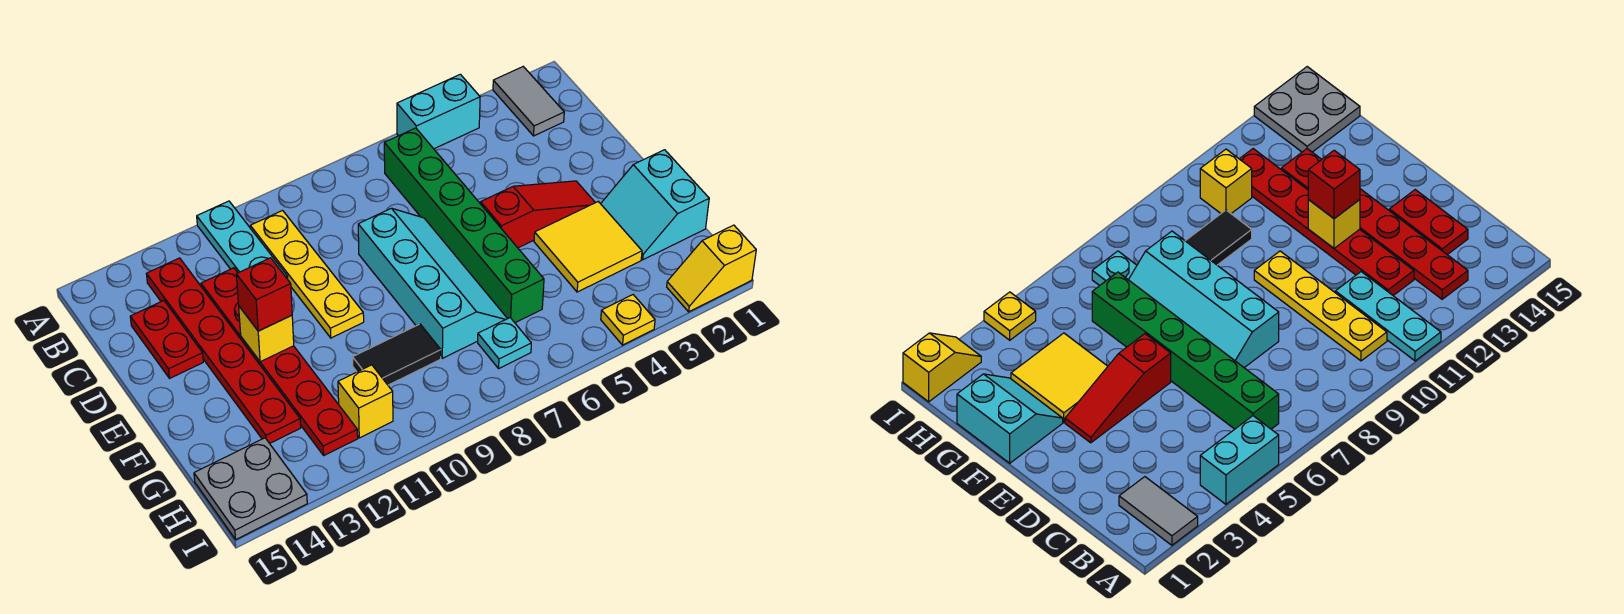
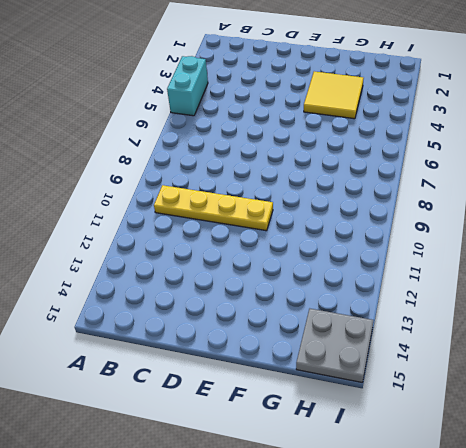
none -> grey tile A2:B2 level 1
none -> cyan plate A11:C11 level 1
none -> green brick B6:G6 level 1

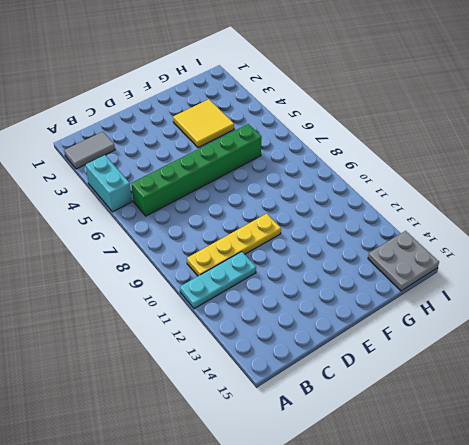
none -> red plate B13:G13 level 1
none -> red plate C12:H12 level 1
none -> red plate C14:D14 level 1

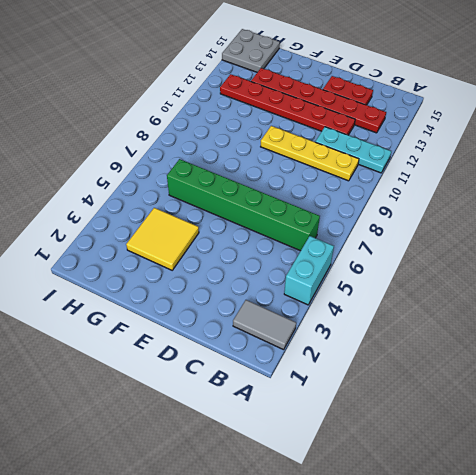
none -> cyan slope D7:G8 level 1 top 8
none -> red slope E3:E5 level 1 top 5
none -> cyan slope F1:G2 level 1 top 1

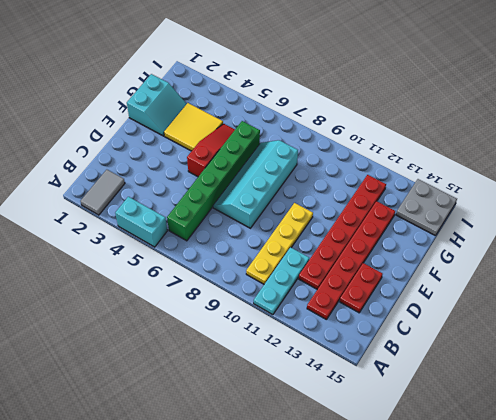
red slope E5:G5 level 1 top E -> red slope E3:E5 level 1 top 5
none -> black tile G9:G10 level 1
none -> cyan plate H7 level 1
none -> yellow brick H11 level 1

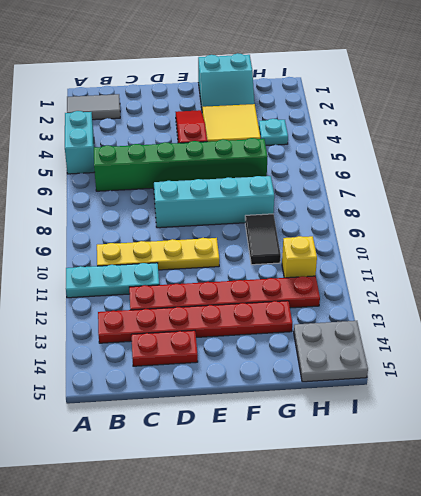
cyan plate H4 level 1 -> cyan plate H7 level 1
none -> yellow slope I1:I2 level 1 top 1
none -> yellow plate I4 level 1
none -> yellow brick E12 level 2

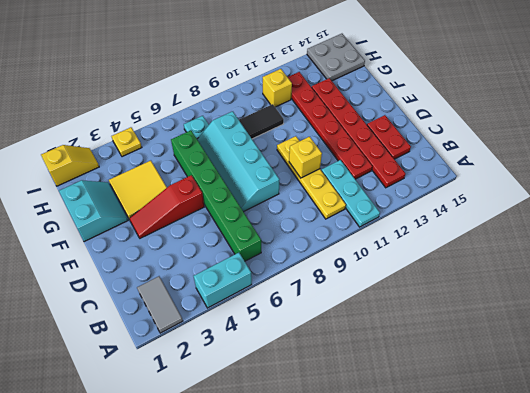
yellow brick D10 level 2 -> yellow brick E12 level 2
none -> red brick E12 level 3

